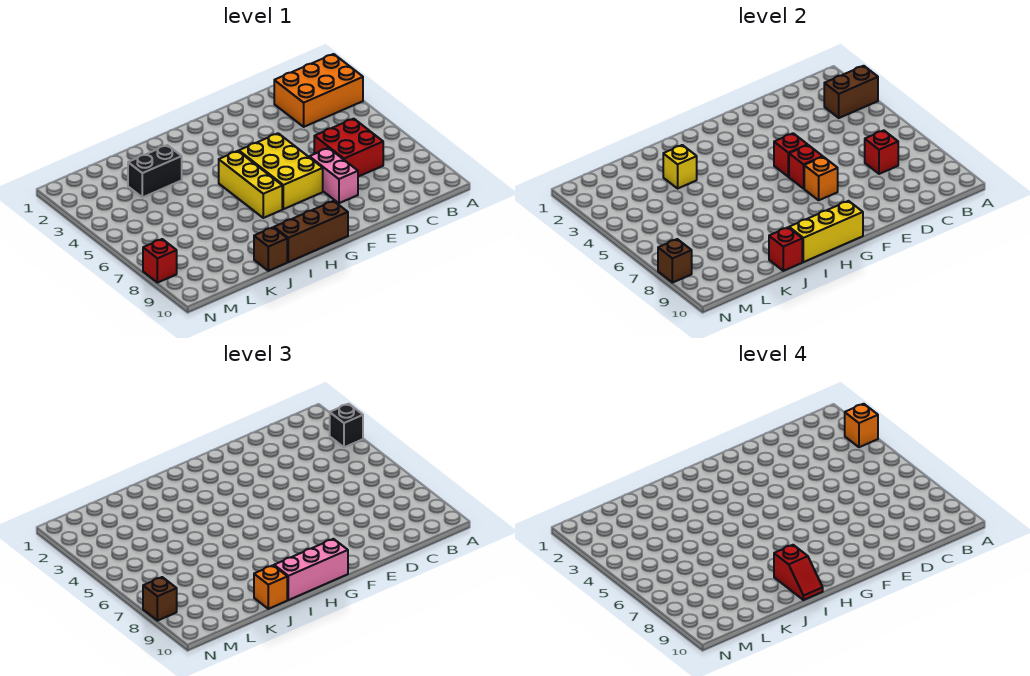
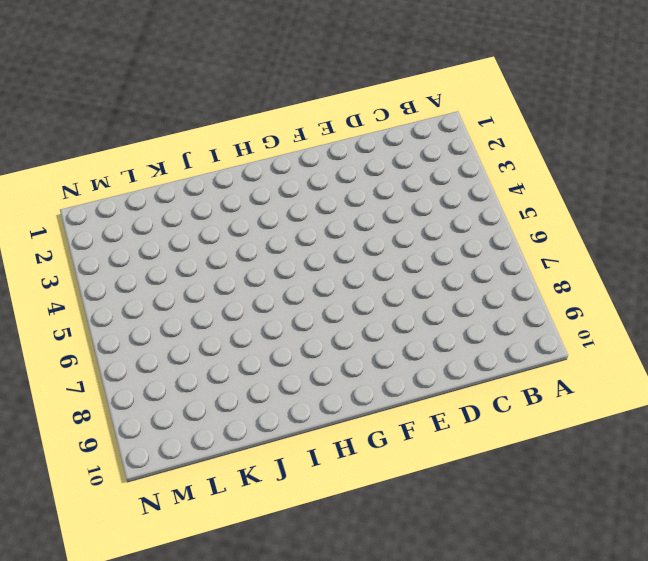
none -> orange brick A2:C3 level 1
none -> red brick C6:D7 level 1
none -> pink brick E7:E8 level 1

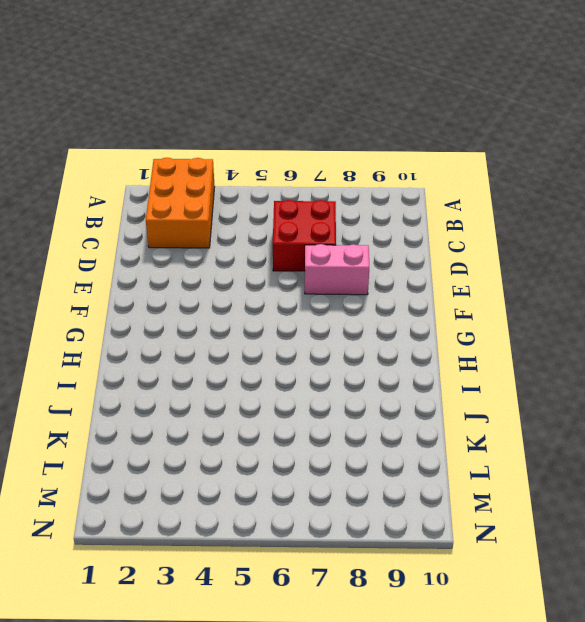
none -> yellow brick F5:G7 level 1
none -> brown brick G10:I10 level 1
none -> yellow brick H5:H7 level 1

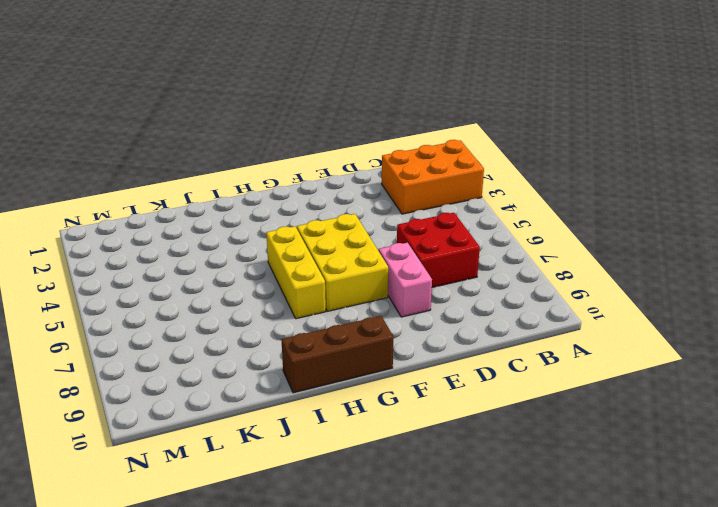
none -> black brick J3:K3 level 1
none -> brown brick J10 level 1
none -> red brick N8 level 1

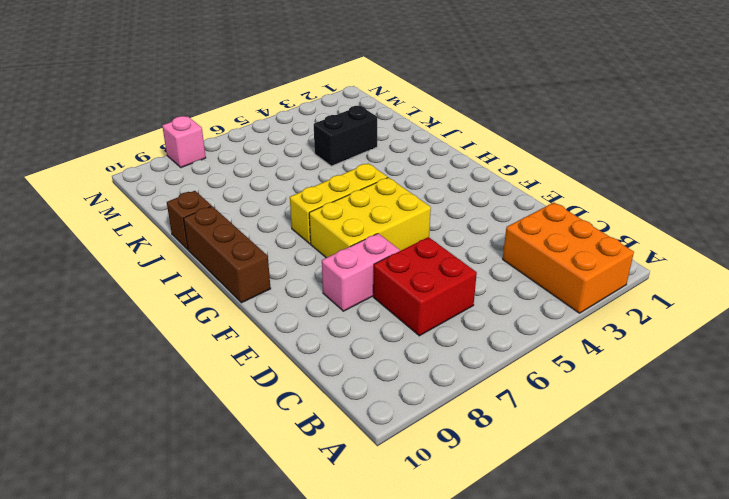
black brick K3:K4 level 1 -> black brick J3:K3 level 1
pink brick N8 level 1 -> red brick N8 level 1
none -> brown brick A3:B3 level 2
none -> red brick C7 level 2
none -> red brick F5 level 2

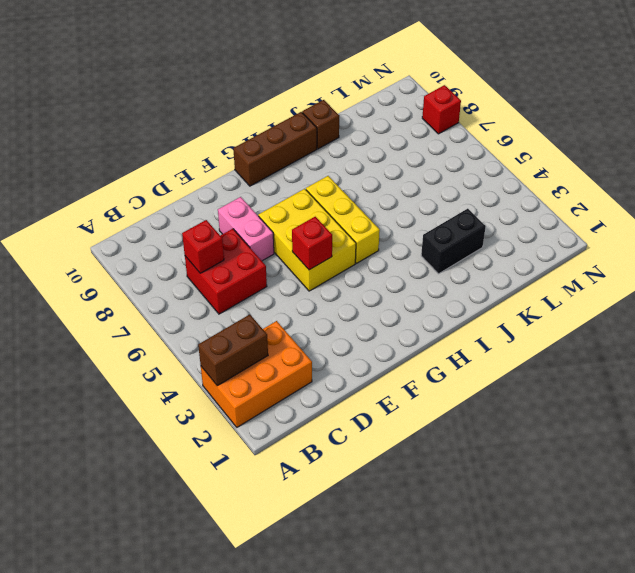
none -> red brick F6 level 2
none -> orange brick F7 level 2
none -> yellow brick G10:I10 level 2

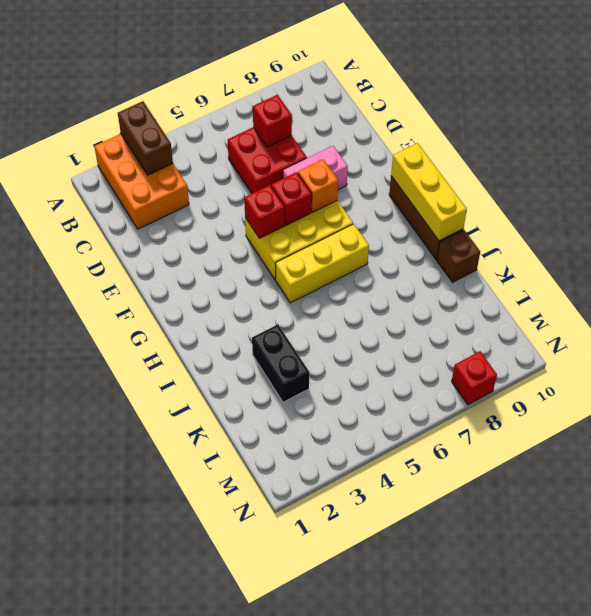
none -> yellow brick J3 level 2
none -> red brick J10 level 2
none -> brown brick N8 level 2

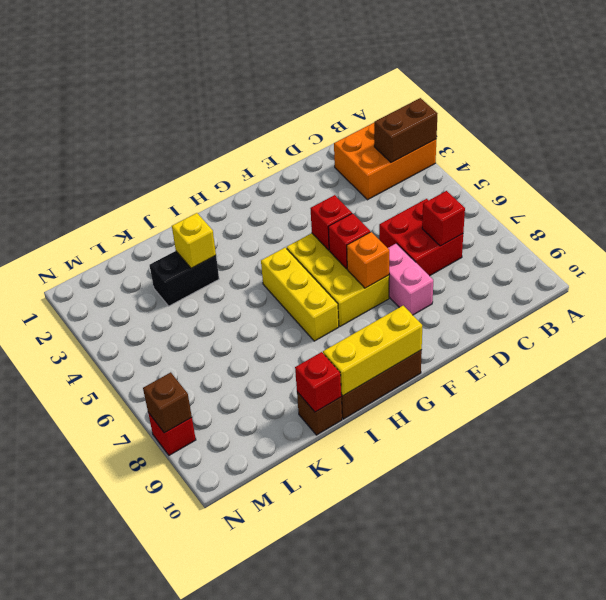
none -> black brick A3 level 3
none -> pink brick G10:I10 level 3
none -> orange brick J10 level 3

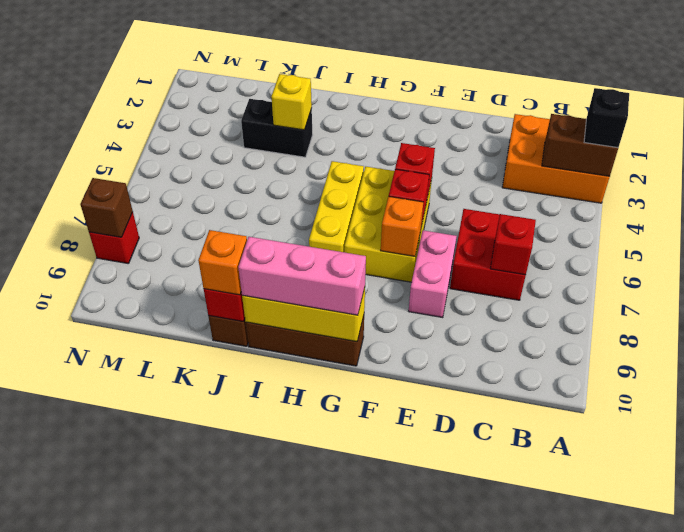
none -> brown brick N8 level 3
none -> orange brick A3 level 4
none -> red slope I9:I10 level 4 top 9

